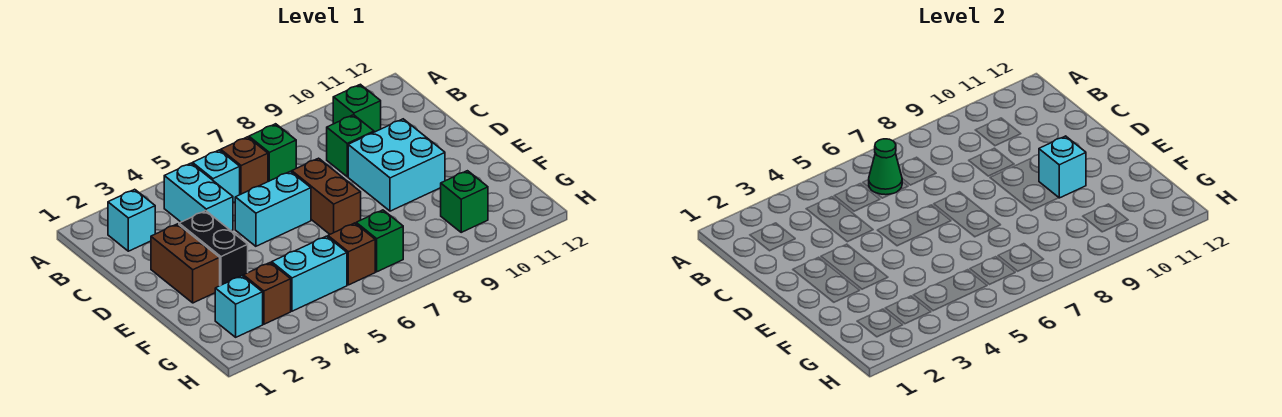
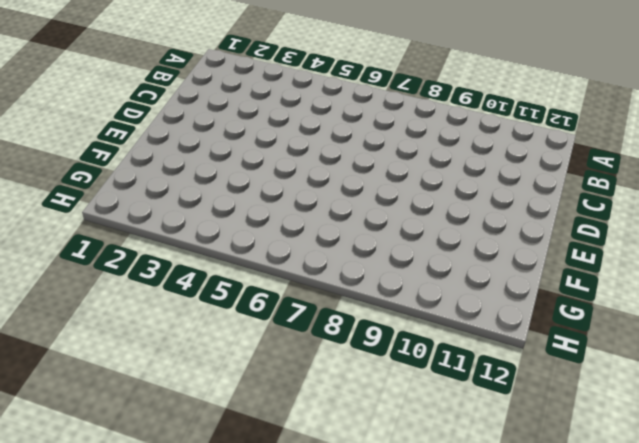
none -> cyan brick B2 level 1
none -> cyan brick B4:C4 level 1
none -> cyan brick B5 level 1

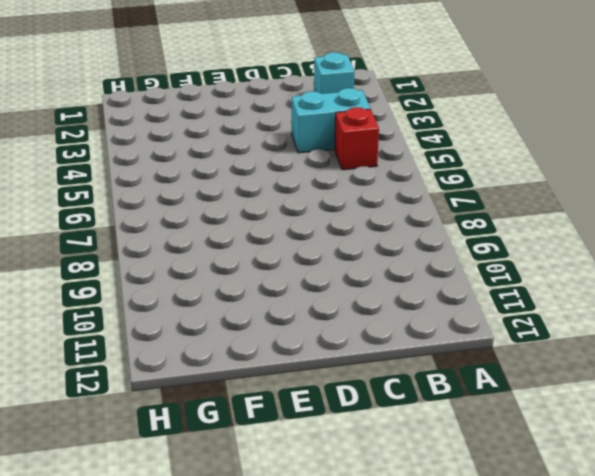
red brick B5 level 1 -> cyan brick B5 level 1
none -> brown brick B6 level 1
none -> green brick B7 level 1
none -> green brick B10 level 1

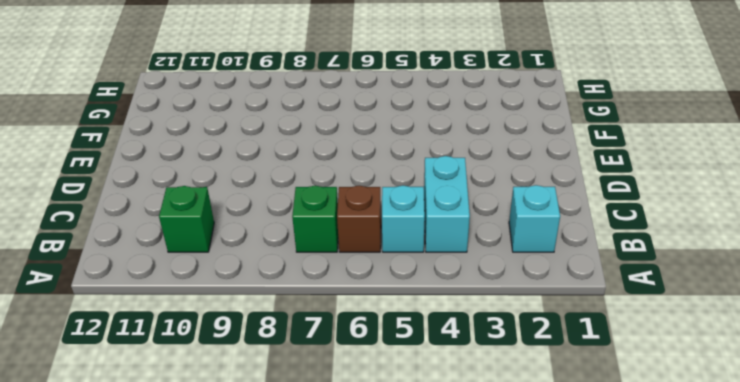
none -> green brick C9 level 1
none -> brown brick D2:E2 level 1
none -> black brick D3:E3 level 1

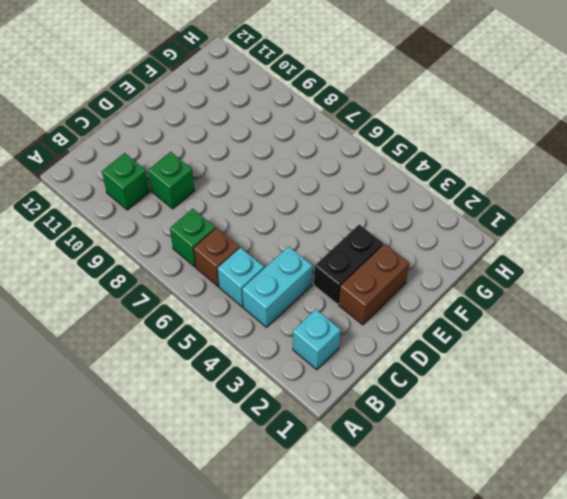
none -> cyan brick D5:D6 level 1
none -> brown brick D7:E7 level 1
none -> cyan brick D9:E10 level 1

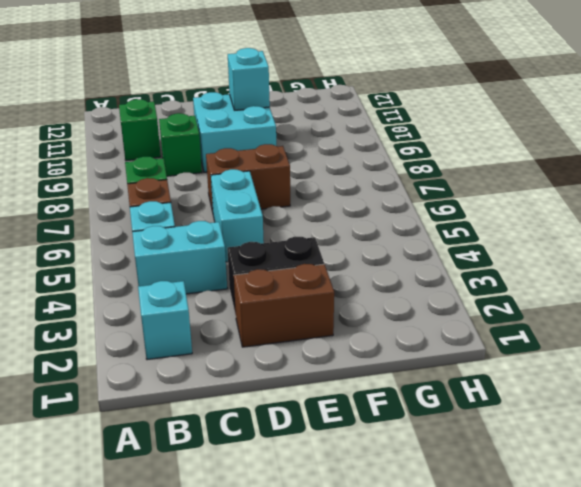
none -> cyan brick G2 level 1
none -> brown brick G3 level 1
none -> cyan brick G4:G5 level 1

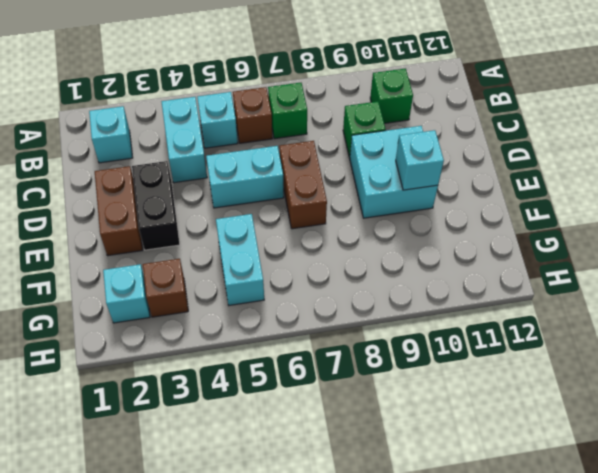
cyan brick F5:G5 level 1 -> cyan brick G4:G5 level 1
none -> brown brick G6 level 1
none -> green brick G7 level 1
none -> green brick G10 level 1

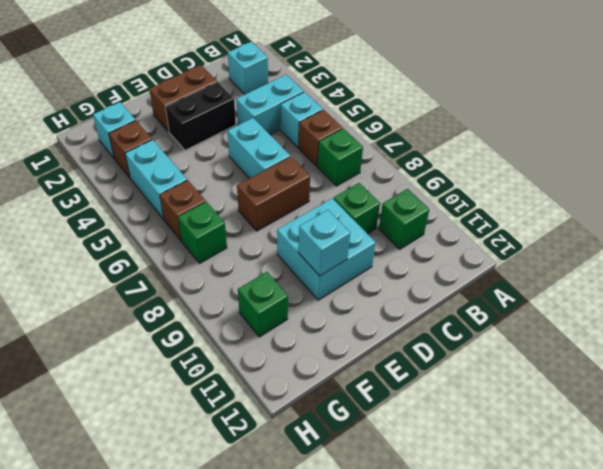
none -> green cone B6 level 2

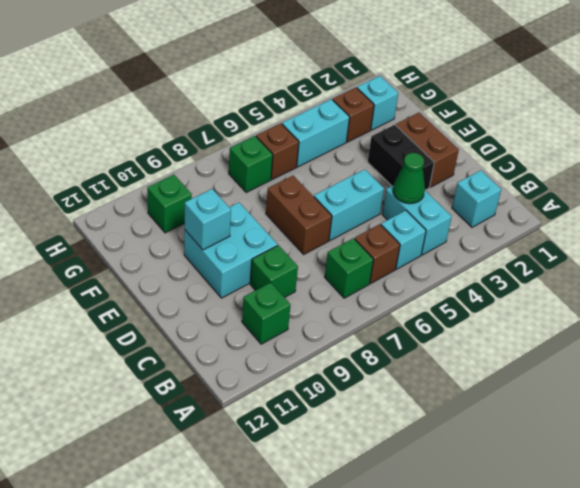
green cone C4 level 2 -> green cone B6 level 2

